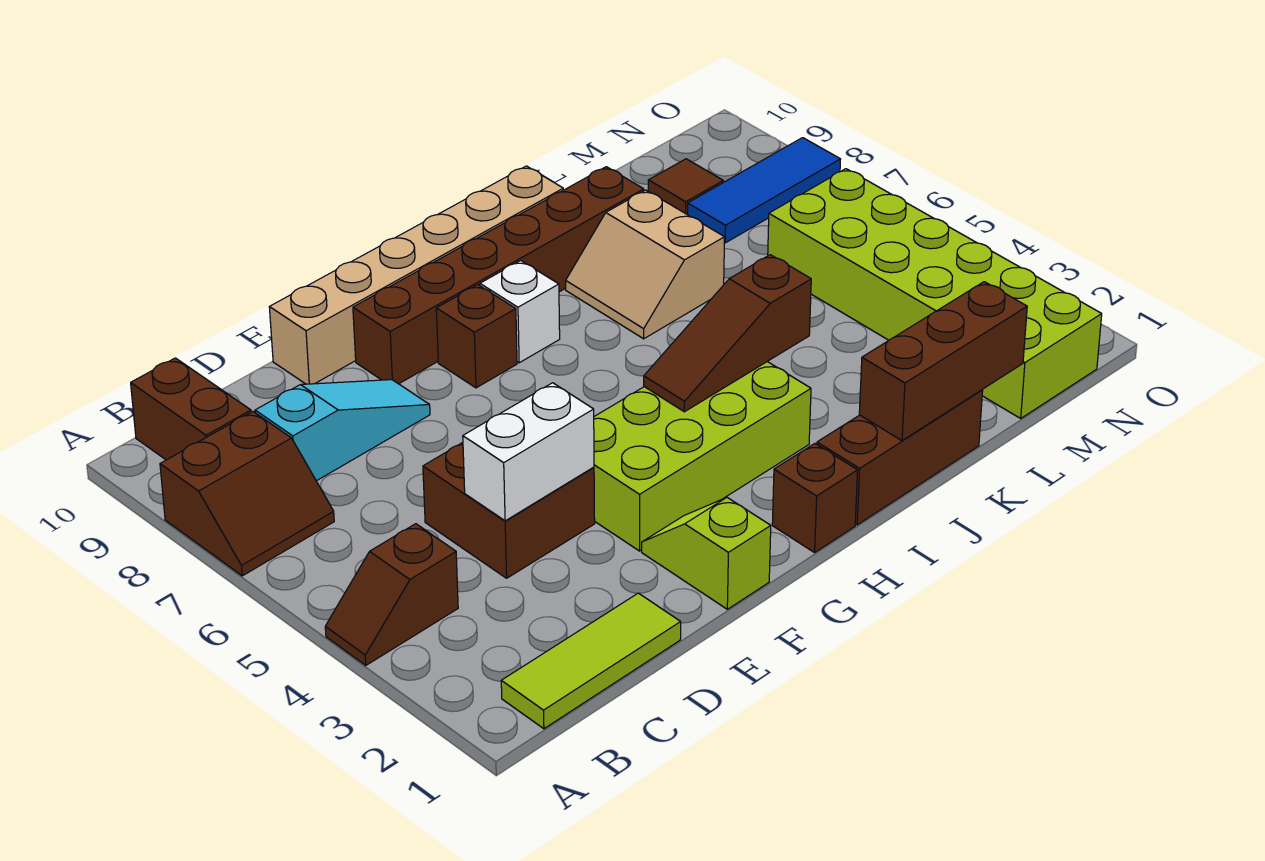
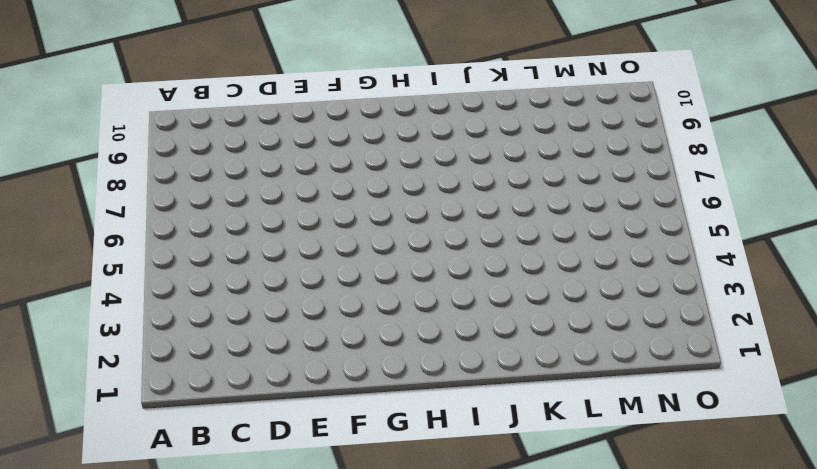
none -> brown slope A4:B4 level 1 top B
none -> brown slope A7:B8 level 1 top 8
none -> lime tile B1:D1 level 1

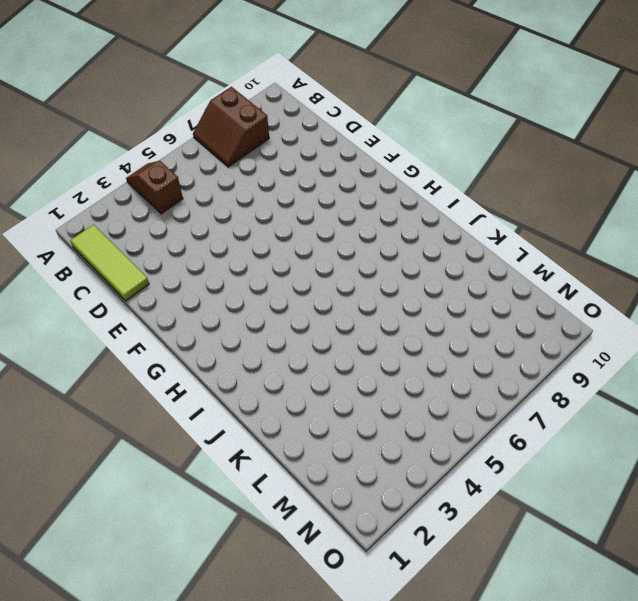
none -> brown brick B9:B10 level 1
none -> cyan slope C8:E8 level 1 top C
none -> brown brick D4:E5 level 1

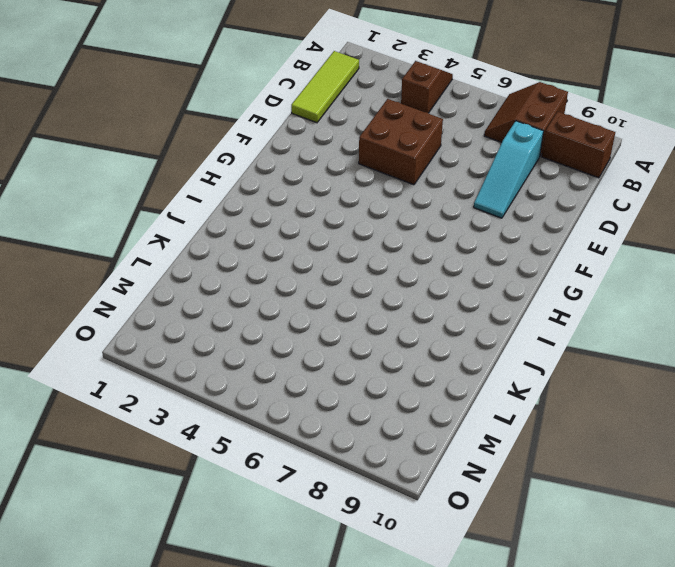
none -> tan brick E10:J10 level 1
none -> lime slope F1:F2 level 1 top 1
none -> lime brick F3:I4 level 1

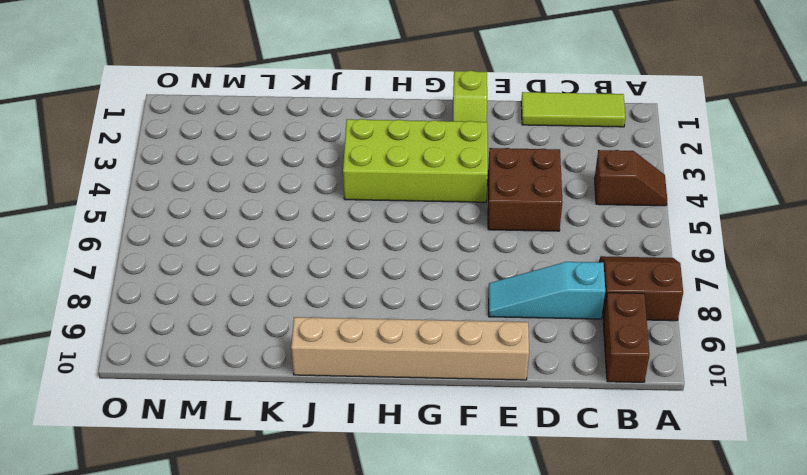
none -> brown brick F9:K9 level 1
none -> brown brick G8 level 1
none -> brown brick H1 level 1

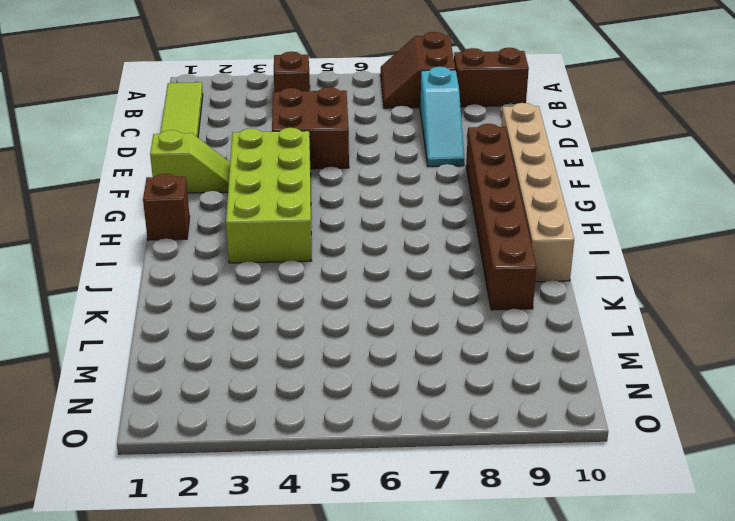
none -> brown brick G8 level 1
none -> white brick H8 level 1
none -> brown brick I1:K1 level 1

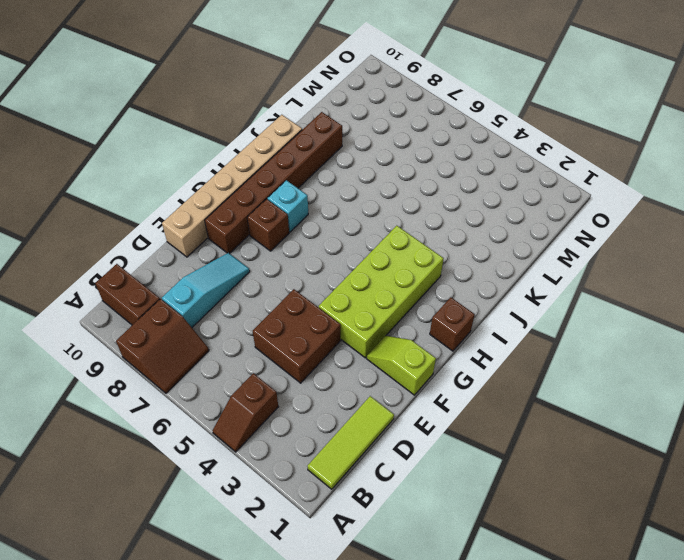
cyan brick H8 level 1 -> white brick H8 level 1
none -> brown brick I1:K1 level 1
none -> tan slope J7:K8 level 1 top K
none -> lime brick M1:N6 level 1

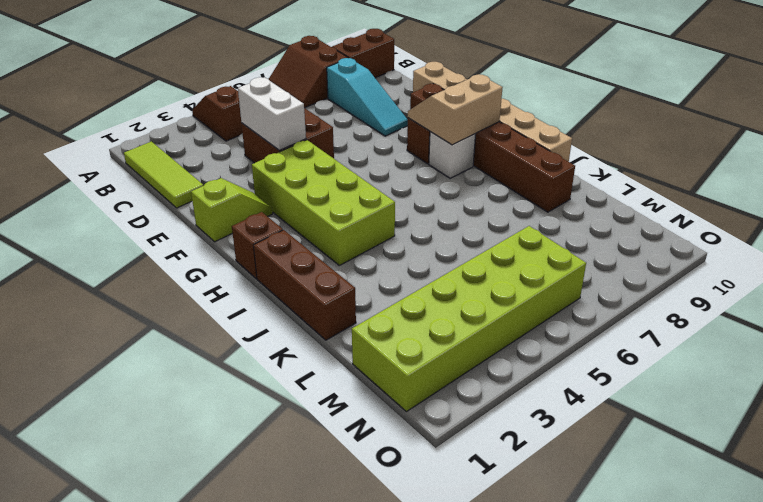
tan slope G8:H9 level 2 top H -> tan slope J7:K8 level 1 top K
none -> blue tile M8:O8 level 1
none -> brown tile M9 level 1
none -> brown slope H4:J4 level 2 top J

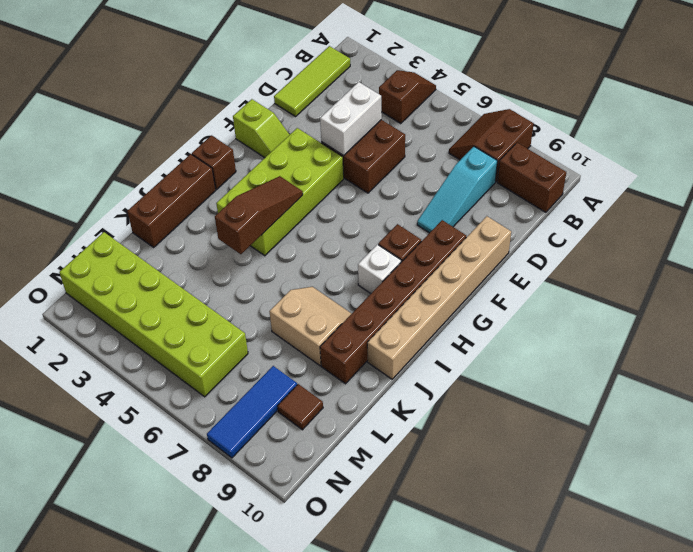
none -> brown brick J1:L1 level 2

